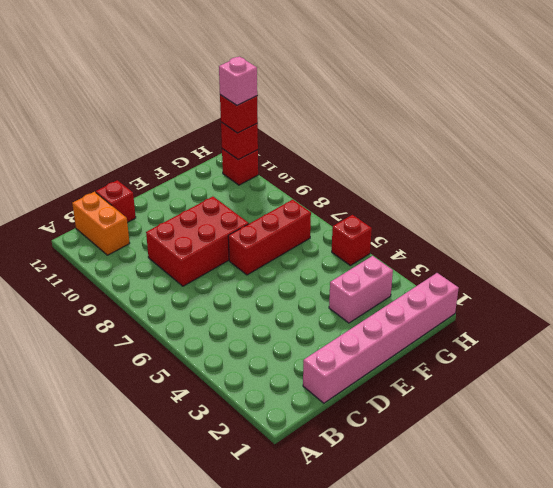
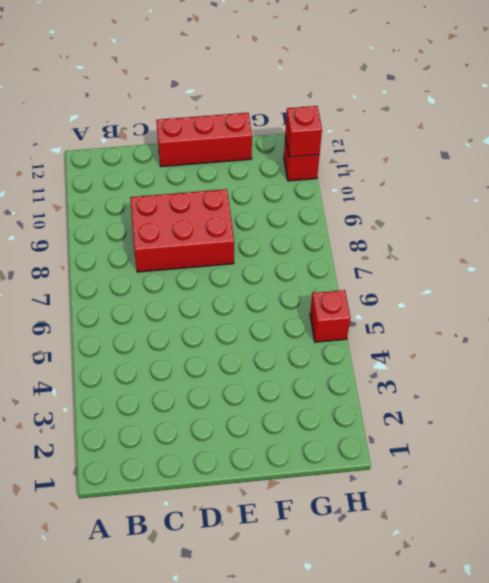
red brick D12:F12 level 1 -> red brick E7:G7 level 1
none -> orange brick B11:B12 level 1
none -> pink brick C1:H1 level 1

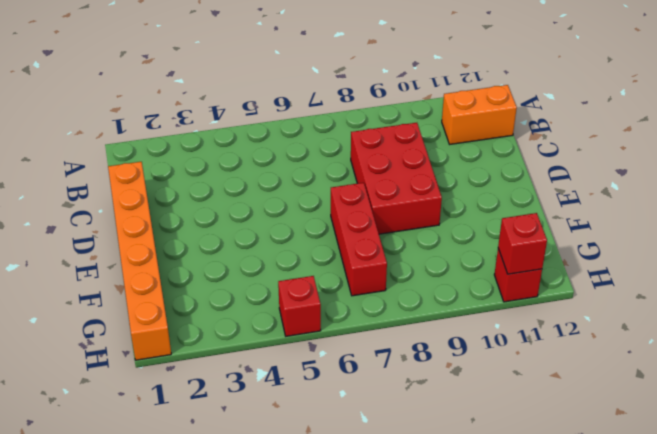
orange brick C1:H1 level 1 -> pink brick C1:H1 level 1
none -> red brick C12 level 1
none -> pink brick F3:G3 level 1

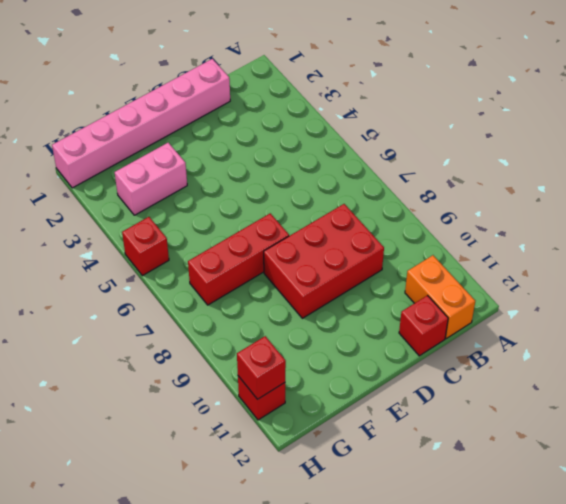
none -> red brick H11 level 3
none -> pink brick H11 level 4

